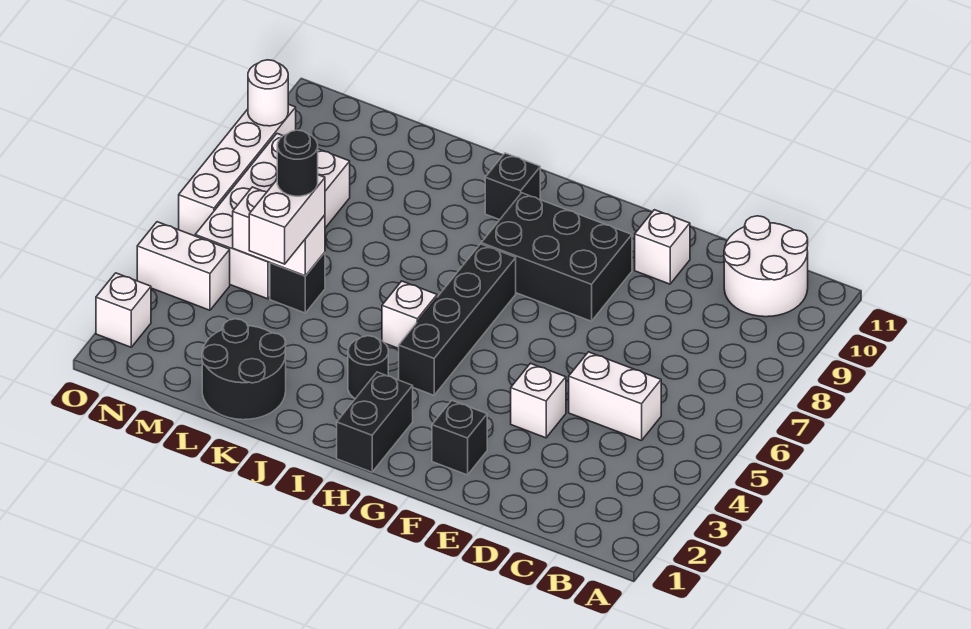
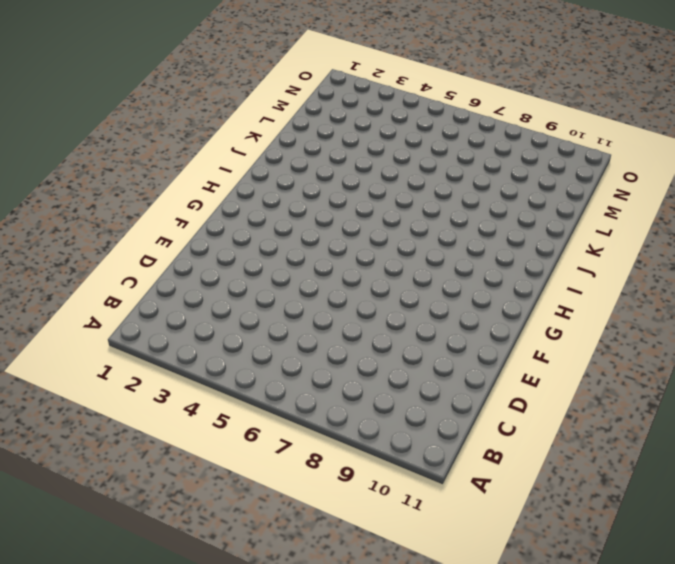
none -> white round brick B10:C11 level 1
none -> white brick C5:D5 level 1
none -> white brick E4 level 1

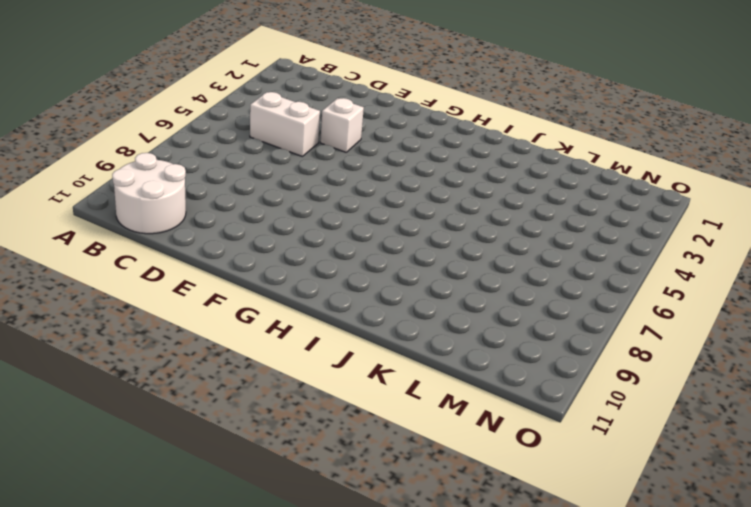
none -> white brick E10 level 1
none -> black brick F2 level 1
none -> black brick F8:H9 level 1

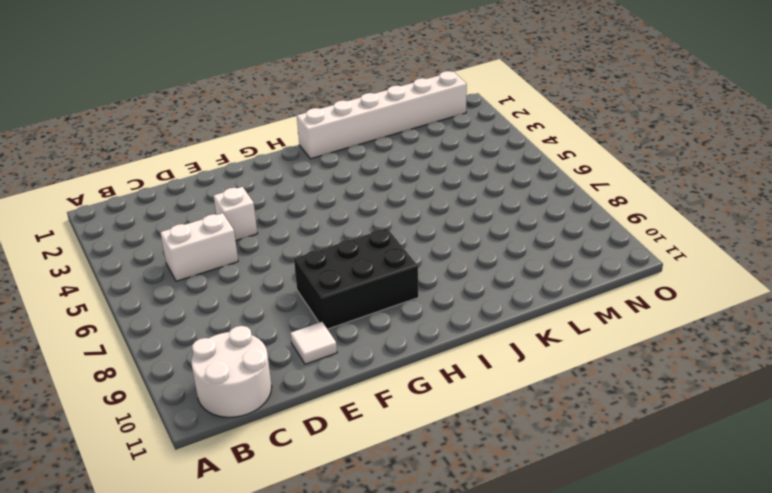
white tile E10 level 1 -> white brick E10 level 1
white brick I1:N1 level 1 -> black round brick K1:L2 level 1
none -> black brick F2 level 1
none -> black brick H1:H2 level 1
none -> black brick H4:H7 level 1

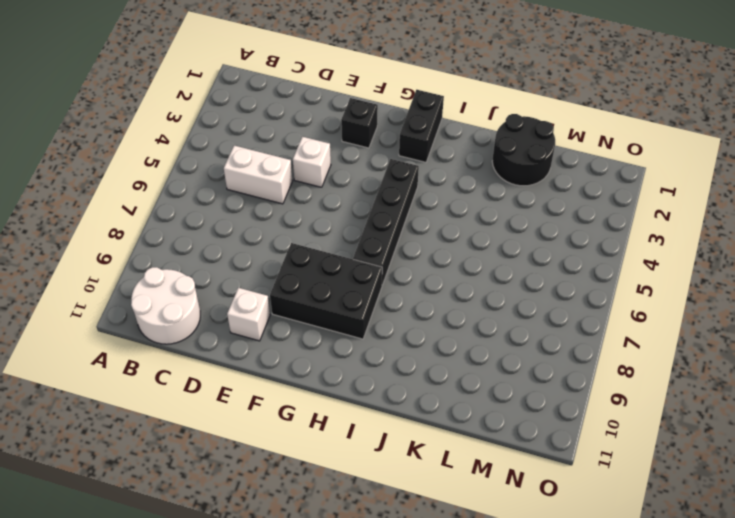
none -> black round brick I3 level 1
none -> white brick I5 level 1
none -> black brick I10 level 1

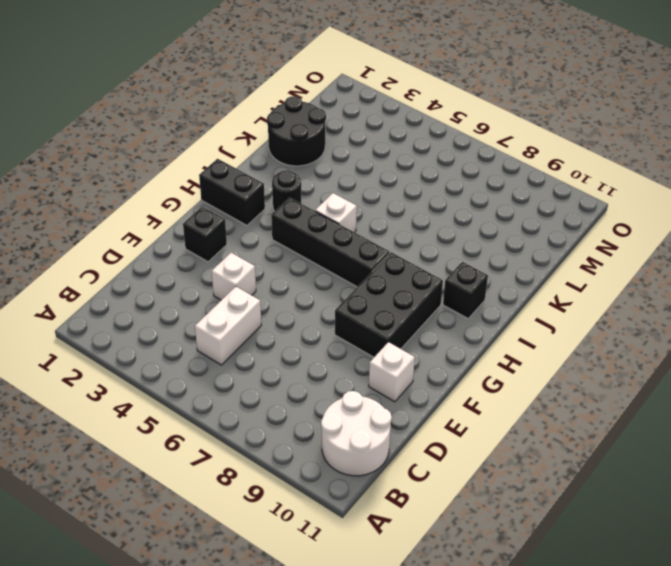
none -> black brick L5 level 1
none -> white brick M5:N8 level 1
none -> white brick N4:O4 level 1

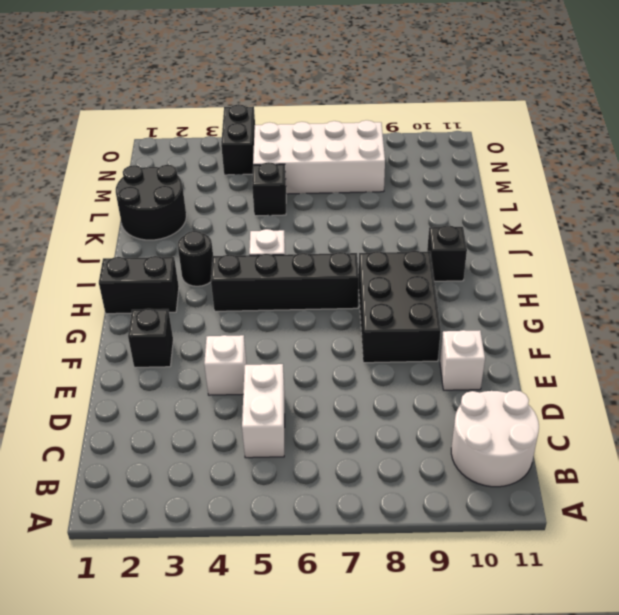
black brick N4:O4 level 1 -> white brick N4:O4 level 1
none -> white brick O2 level 1
none -> white brick O6:O9 level 1
none -> white brick L5:M5 level 2

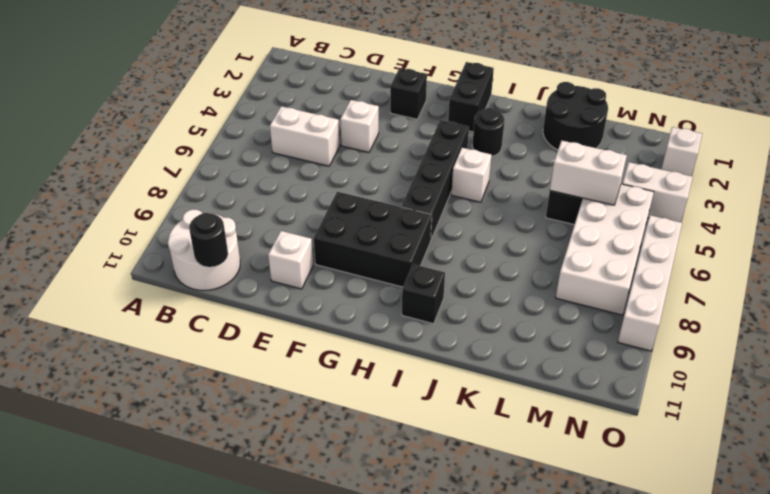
black round brick C11 level 2 -> black round brick L5 level 4
none -> white round brick O9 level 2
none -> white brick L4:L5 level 3

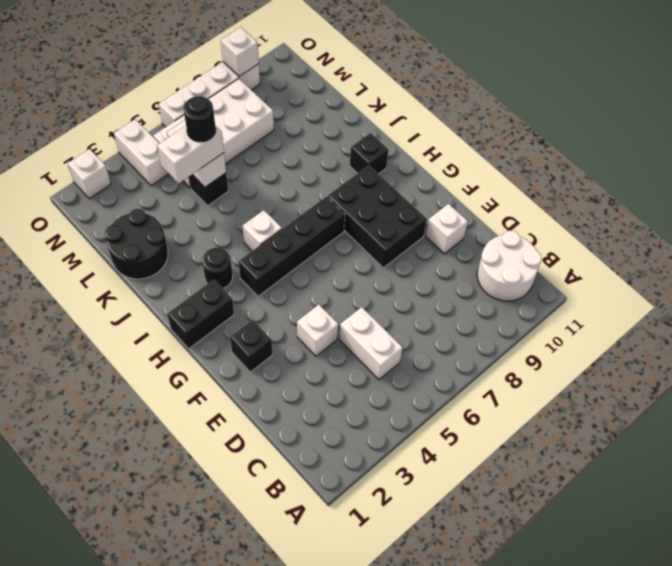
white brick O9 level 2 -> white round brick O9 level 2

